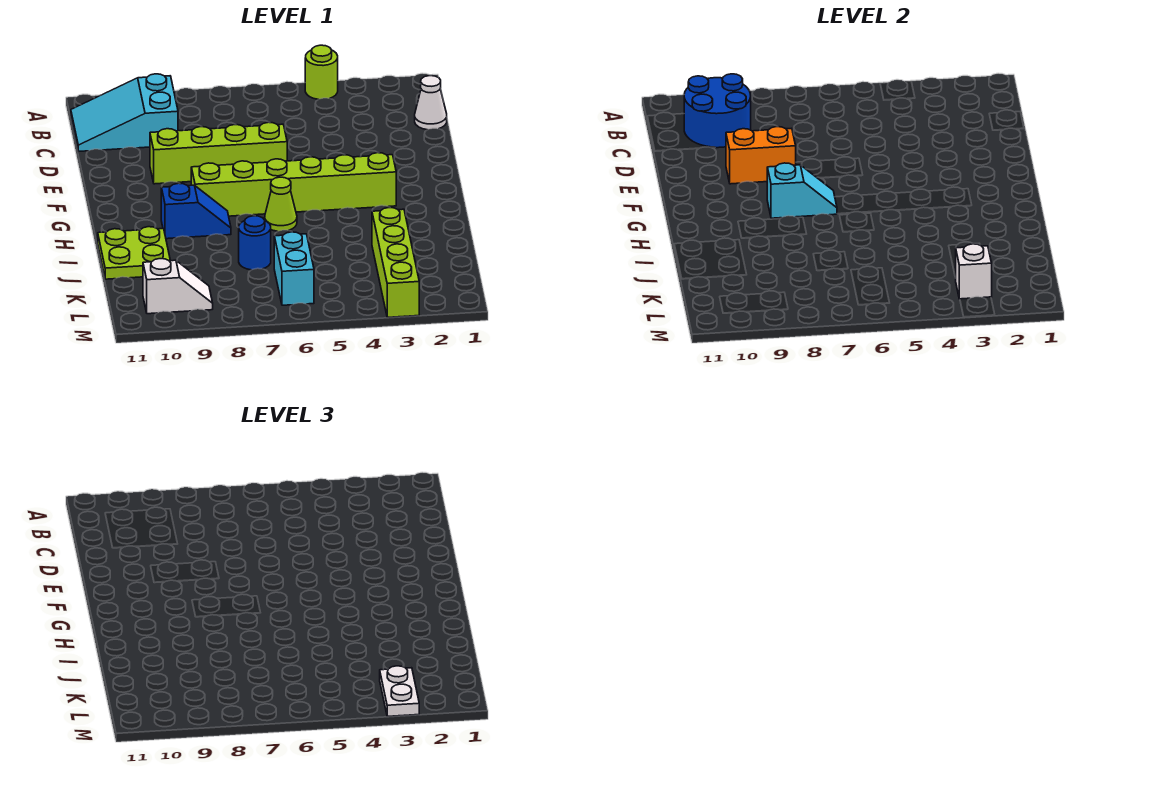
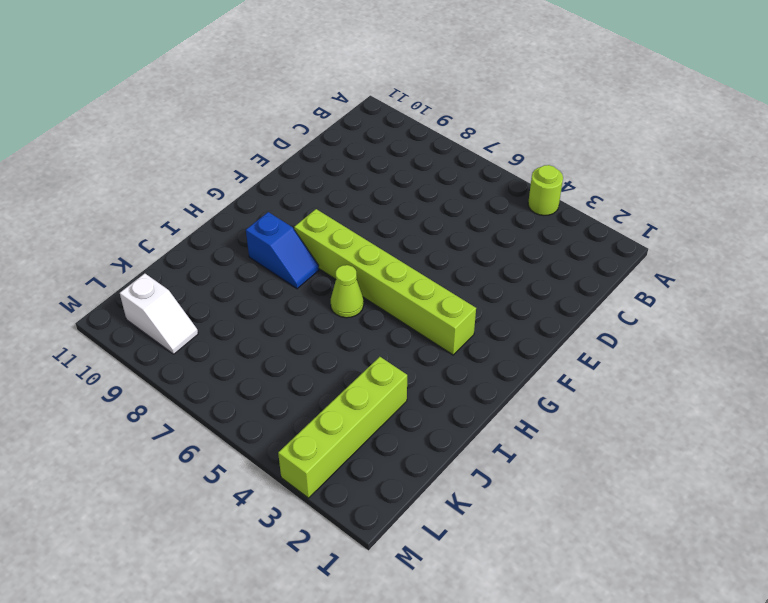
none -> cyan slope B9:C11 level 1 top 9
none -> white cone C1 level 1
none -> lime brick E6:E9 level 1

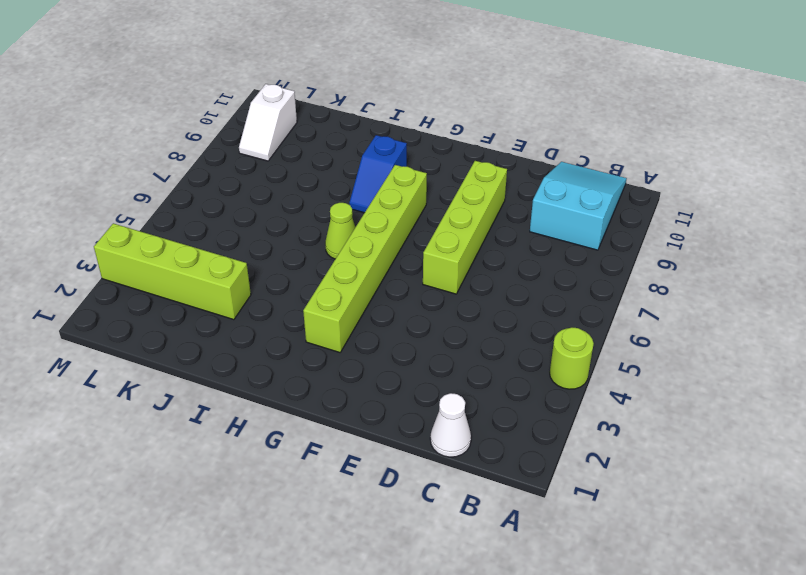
none -> lime plate I10:J11 level 1
none -> blue round brick J7 level 1
none -> cyan brick K6:L6 level 1

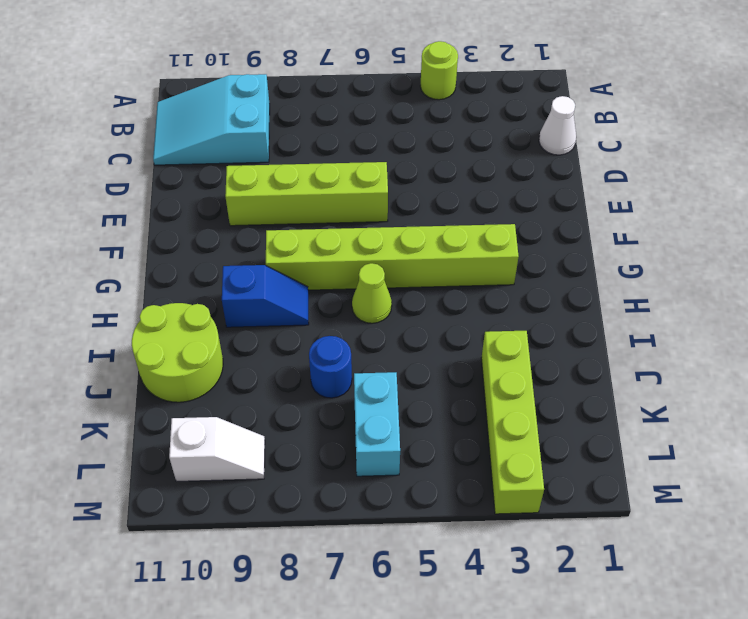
lime round brick I10:J11 level 1 -> lime plate I10:J11 level 1
none -> blue round brick B9:C10 level 2
none -> orange brick E8:E9 level 2
none -> cyan slope G7:G8 level 2 top 8

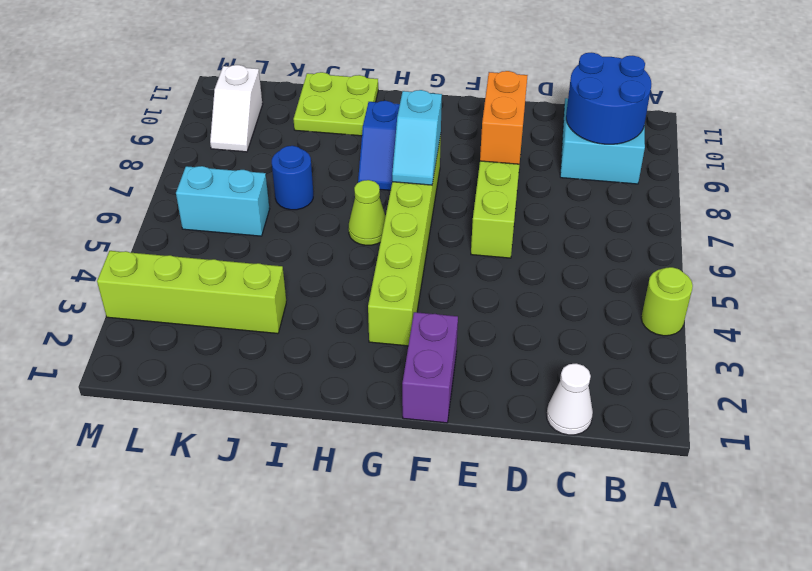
purple brick F1:F2 level 1 -> none
none -> white brick L3 level 2
none -> white plate L3:M3 level 3

